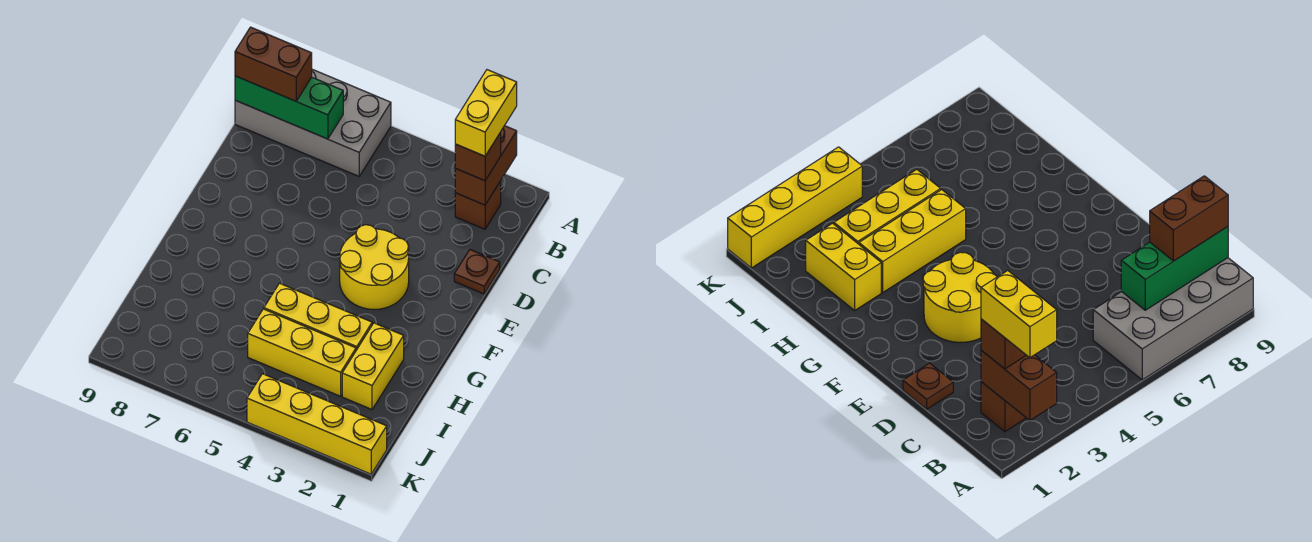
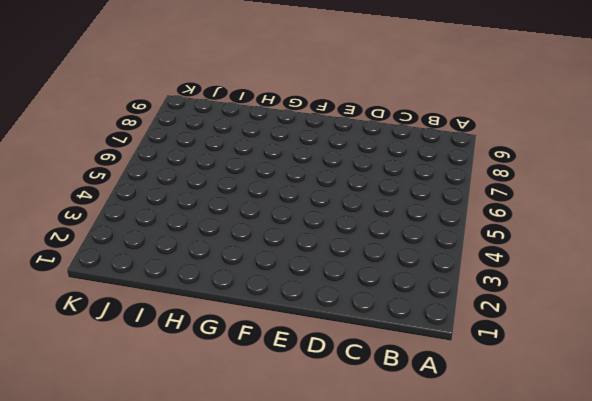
none -> grey brick A6:B9 level 1
none -> brown brick B2 level 1
none -> brown plate D1 level 1

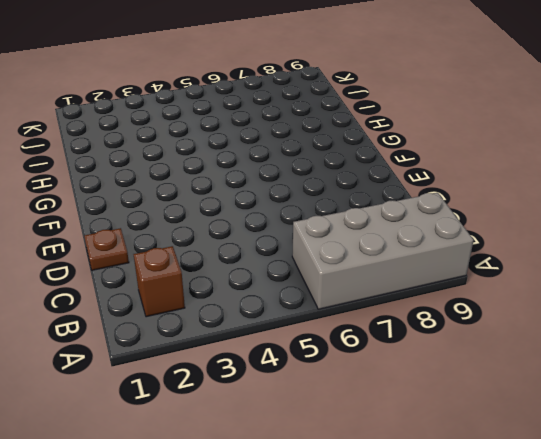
none -> yellow round brick E3:F4 level 1
none -> yellow brick H2:I2 level 1
none -> yellow brick H3:H5 level 1

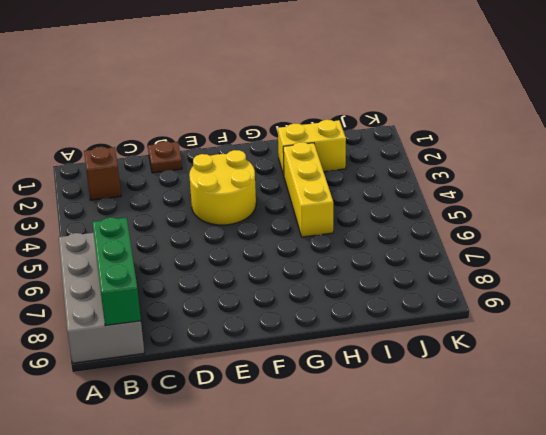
none -> yellow brick I3:I5 level 1
none -> yellow brick K1:K4 level 1
none -> brown brick A2:B2 level 2

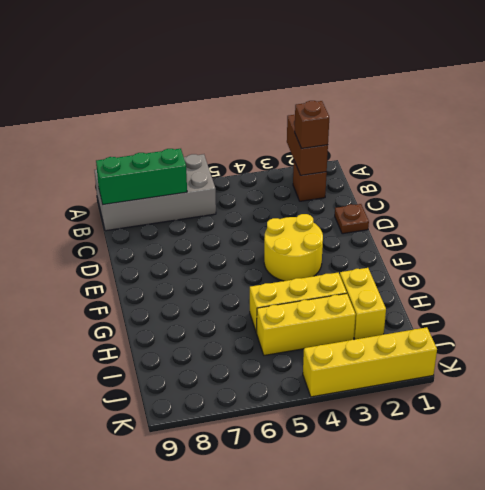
none -> brown brick B8:B9 level 3
none -> yellow brick A2:B2 level 4

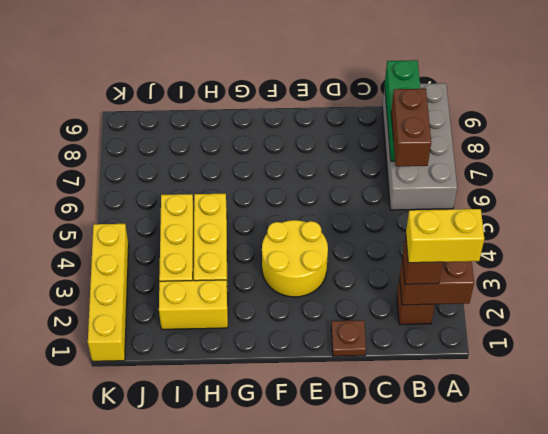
brown brick B6:B7 level 3 -> brown brick B8:B9 level 3

